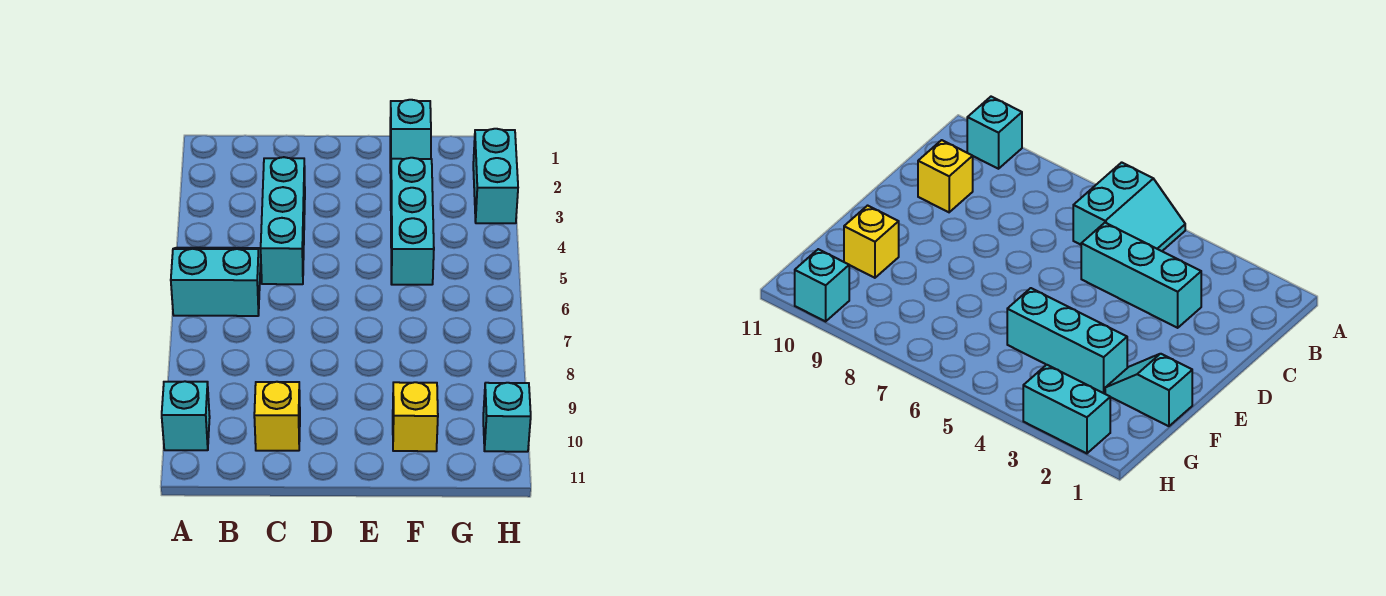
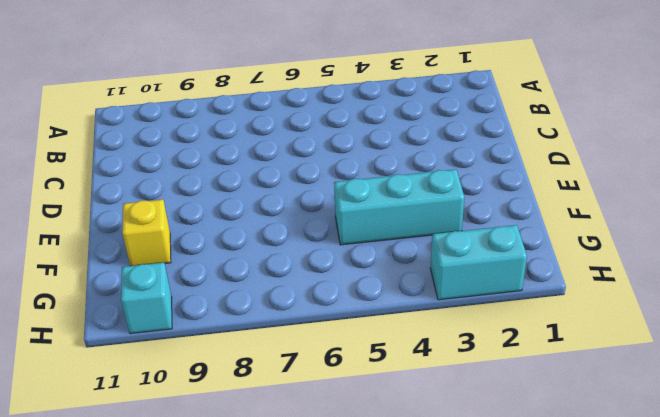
none -> cyan slope A5:B6 level 1 top 6
none -> cyan brick A10 level 1

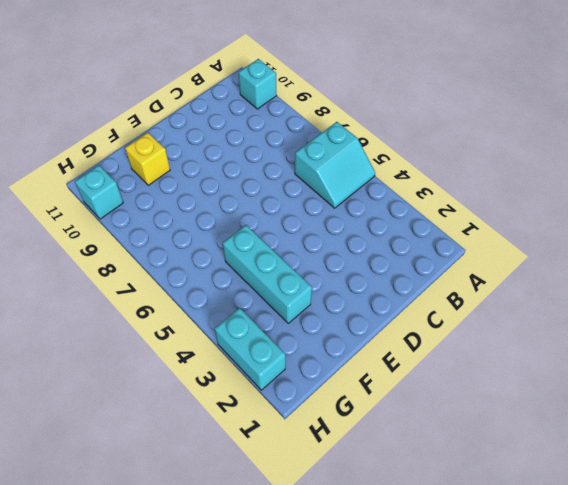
none -> cyan brick C3:C5 level 1
none -> yellow brick C10 level 1

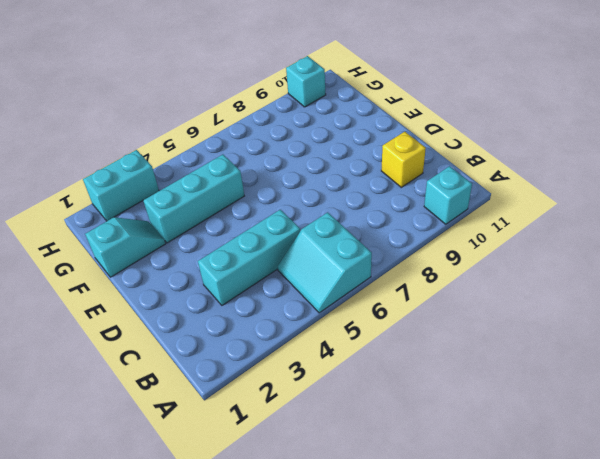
none -> yellow brick F10 level 1

